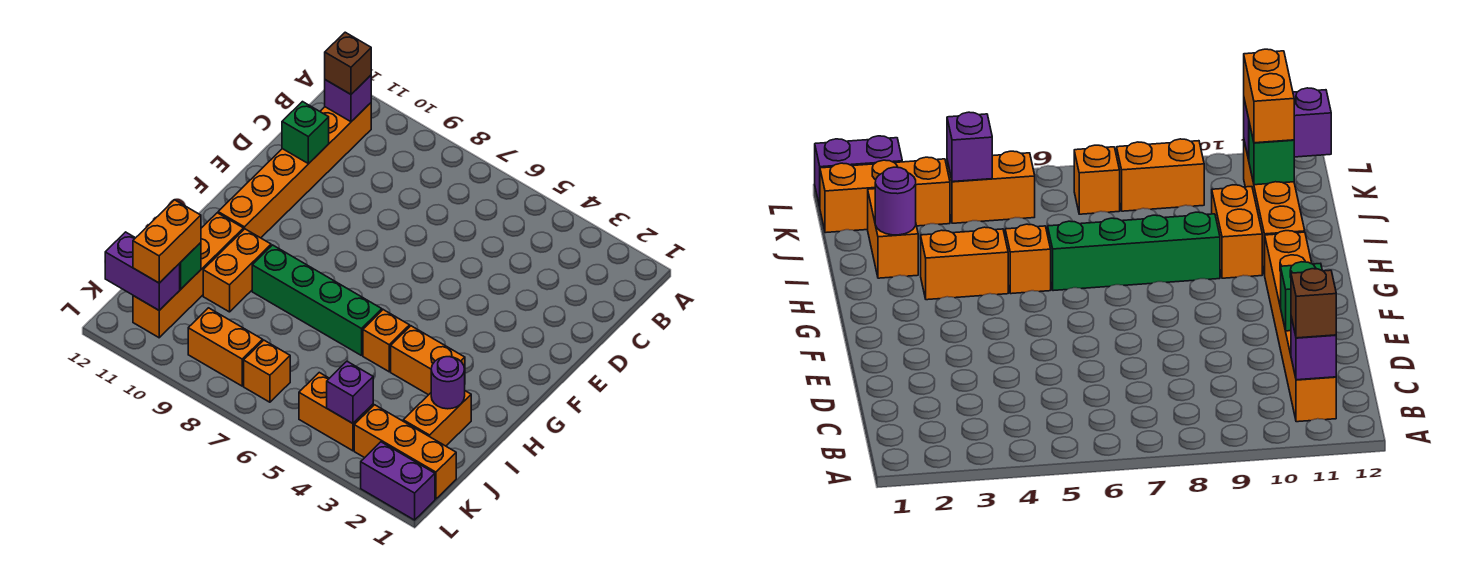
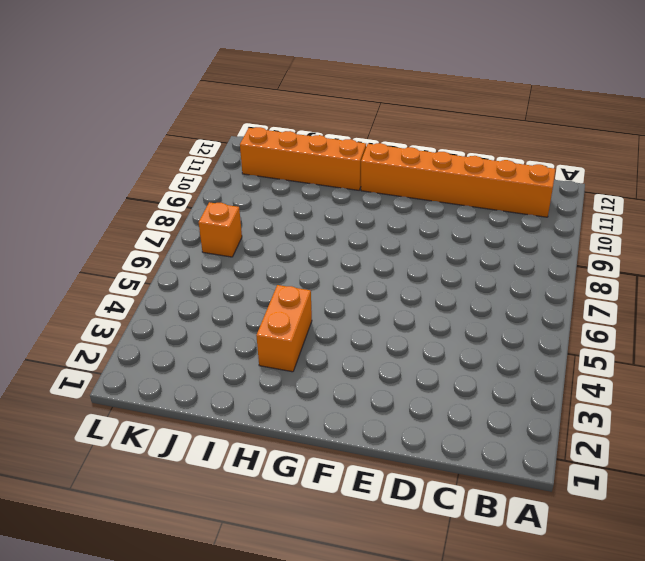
none -> orange brick H5 level 1
none -> green brick H6:H9 level 1
none -> orange brick H10:I10 level 1

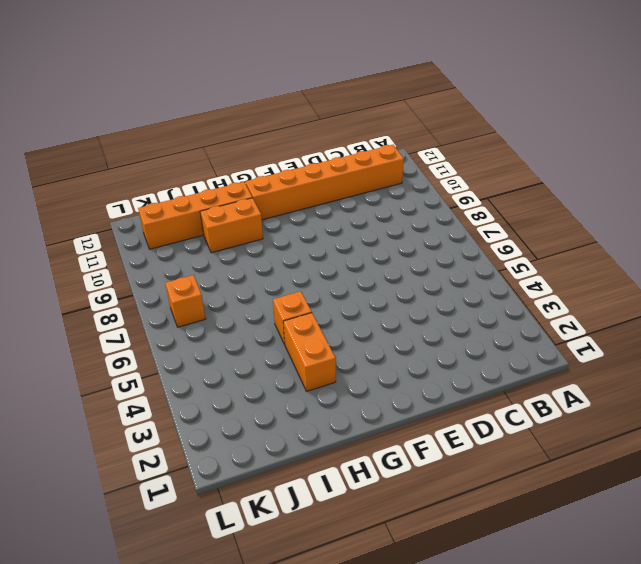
none -> green brick H6:H9 level 1
none -> orange brick I2:J2 level 1
none -> orange brick K1:K3 level 1

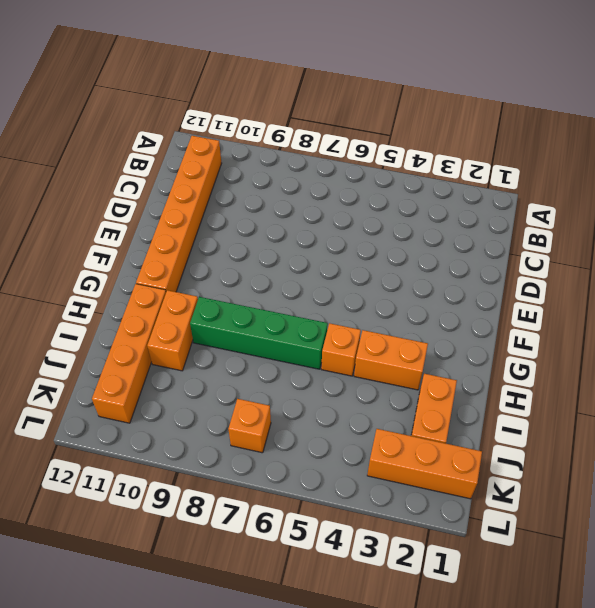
none -> orange brick K4:K5 level 1
none -> orange brick K8:K9 level 1
none -> purple brick L1:L2 level 1

